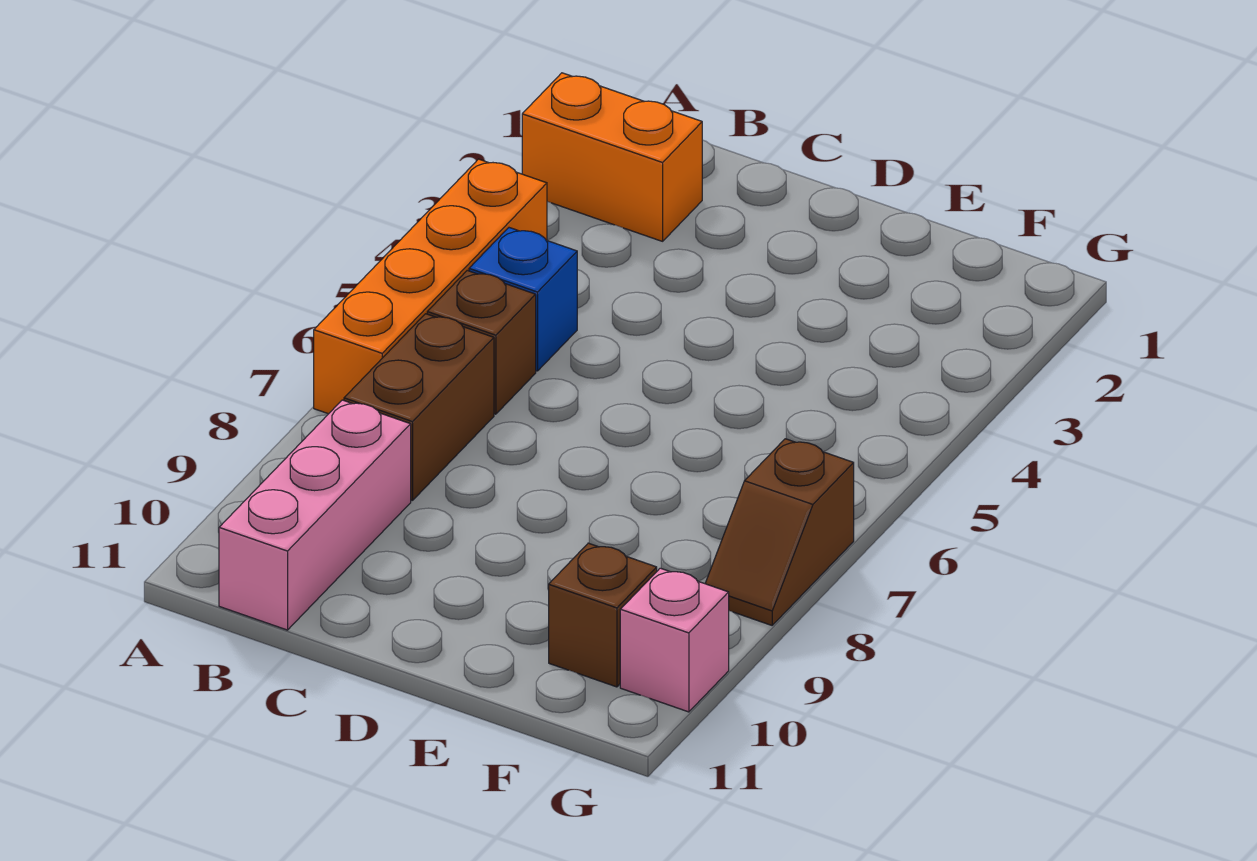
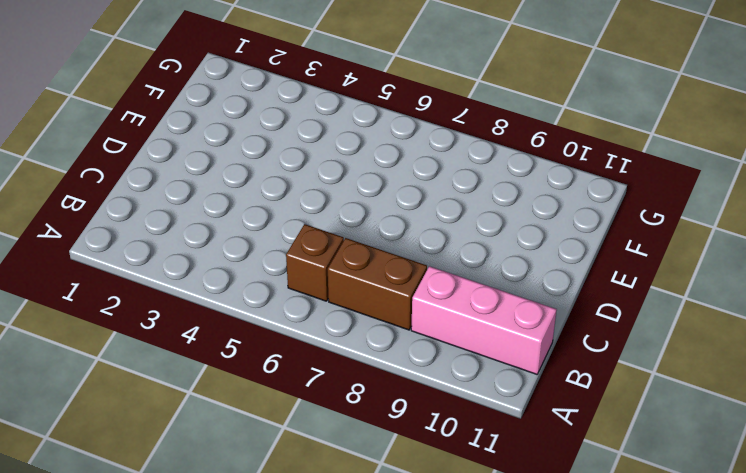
none -> orange brick A2:B2 level 1
none -> orange brick A4:A7 level 1

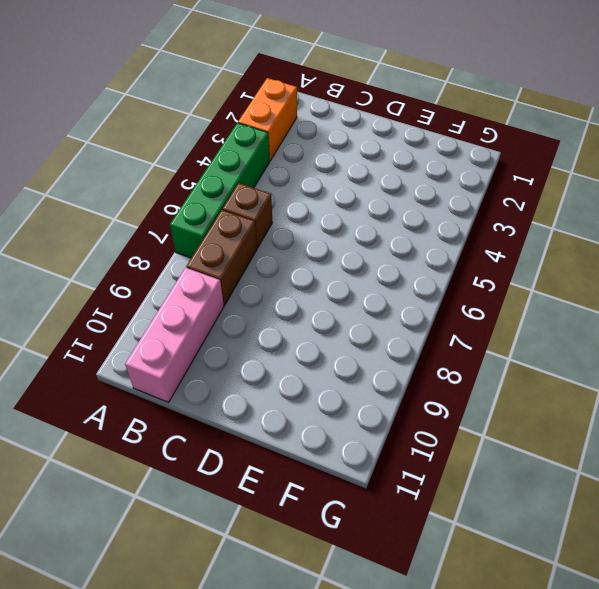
orange brick A2:A3 level 1 -> orange brick A2:B2 level 1
green brick A4:A7 level 1 -> orange brick A4:A7 level 1
none -> blue brick B5 level 1
none -> brown brick F10 level 1

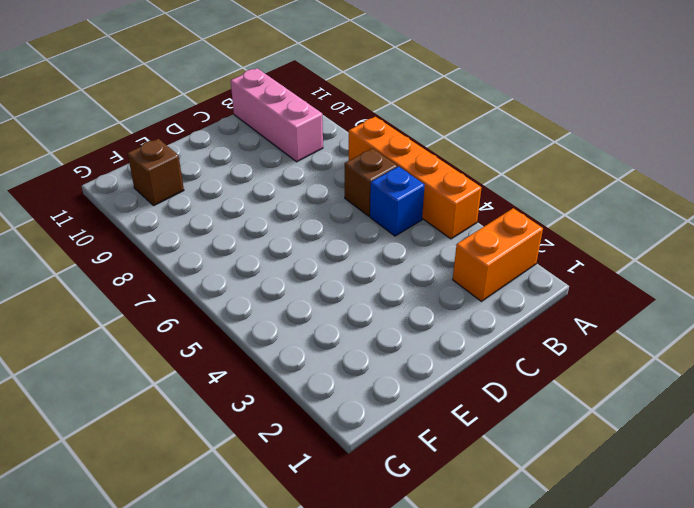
none -> brown brick B7:B8 level 1
none -> brown slope G7:G8 level 1 top 7

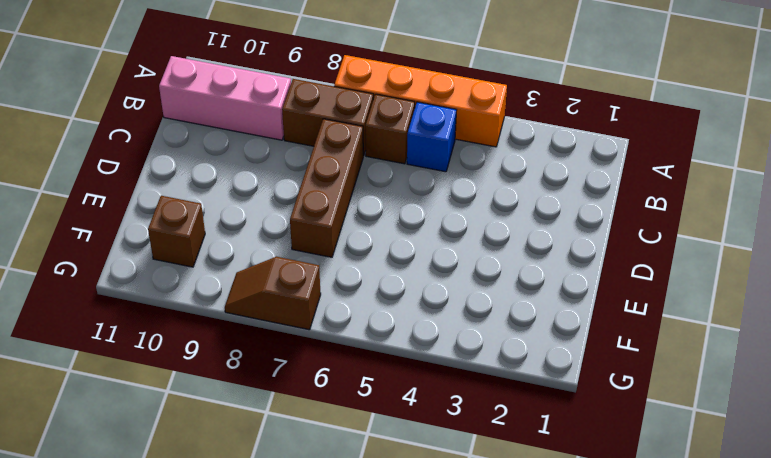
brown brick C7:E7 level 1 -> none
none -> orange brick A2:B2 level 1
none -> pink brick G10 level 1

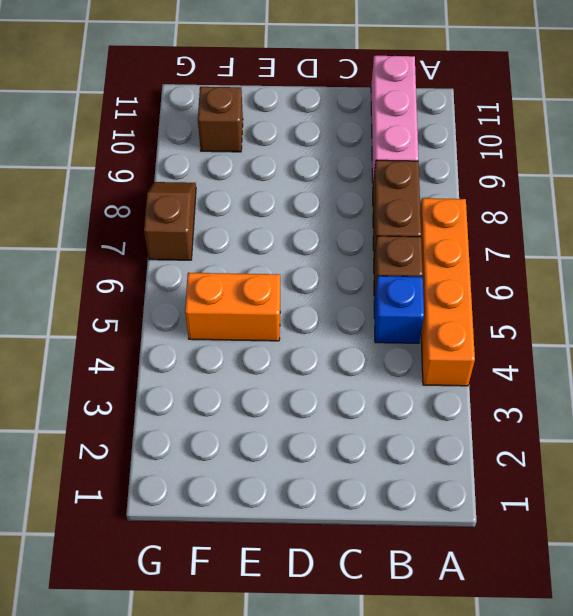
orange brick E5:F5 level 1 -> orange brick A2:B2 level 1
none -> pink brick G10 level 1

